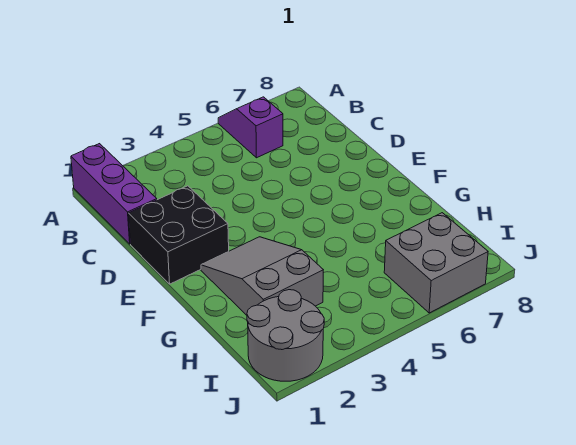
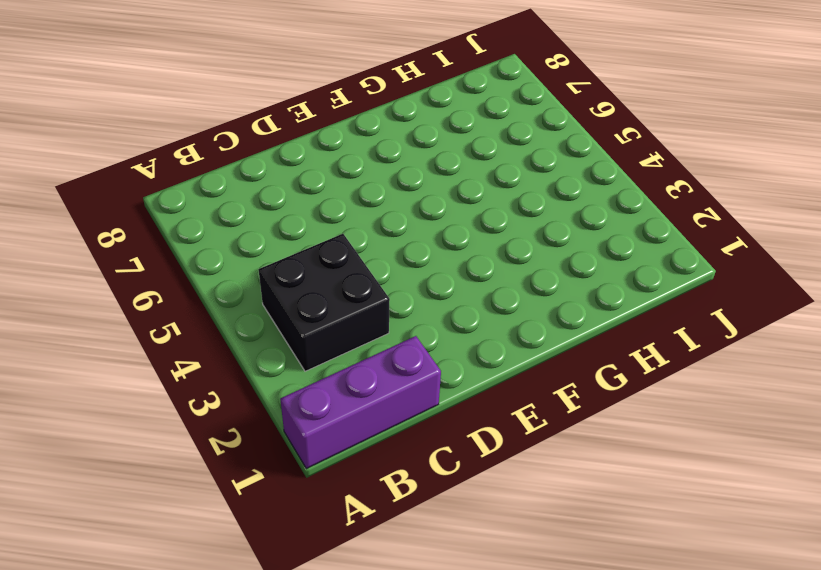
black brick B3:C4 level 1 -> black brick D1:E2 level 1
none -> purple slope A6:B6 level 1 top B
none -> grey slope F2:H3 level 1 top H

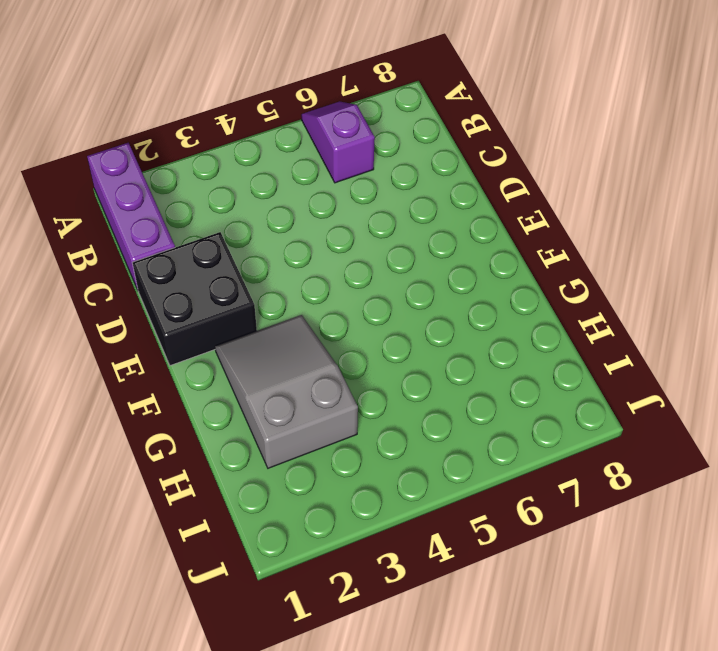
none -> grey round brick I1:J2 level 1
none -> grey brick I6:J7 level 1

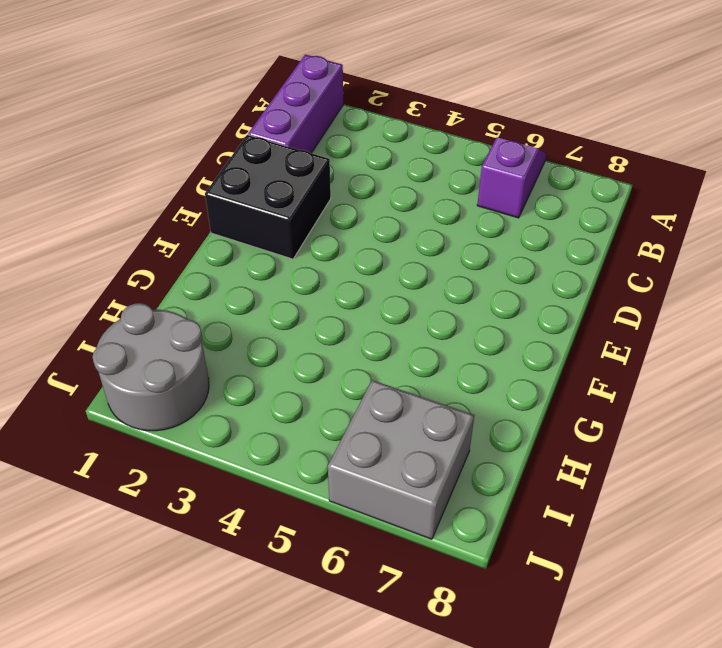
none -> grey slope F2:H3 level 1 top H

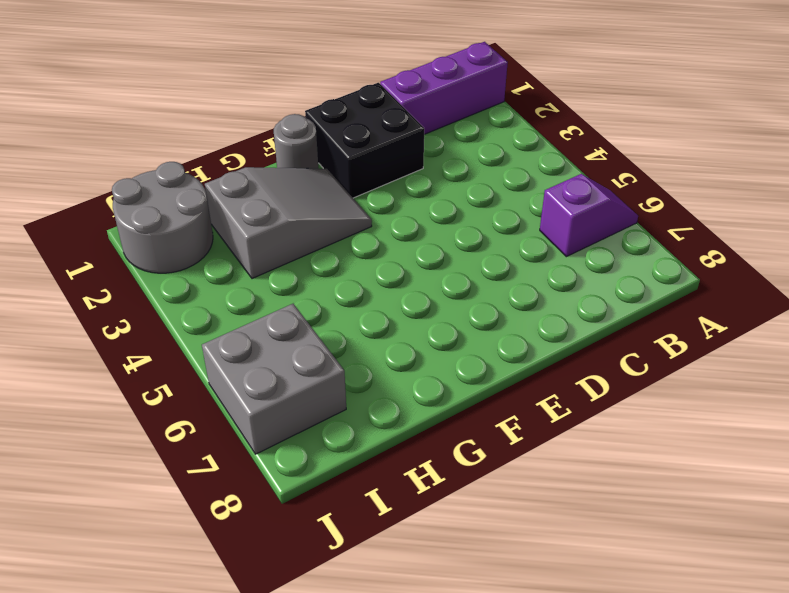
grey round brick F1 level 1 -> none

